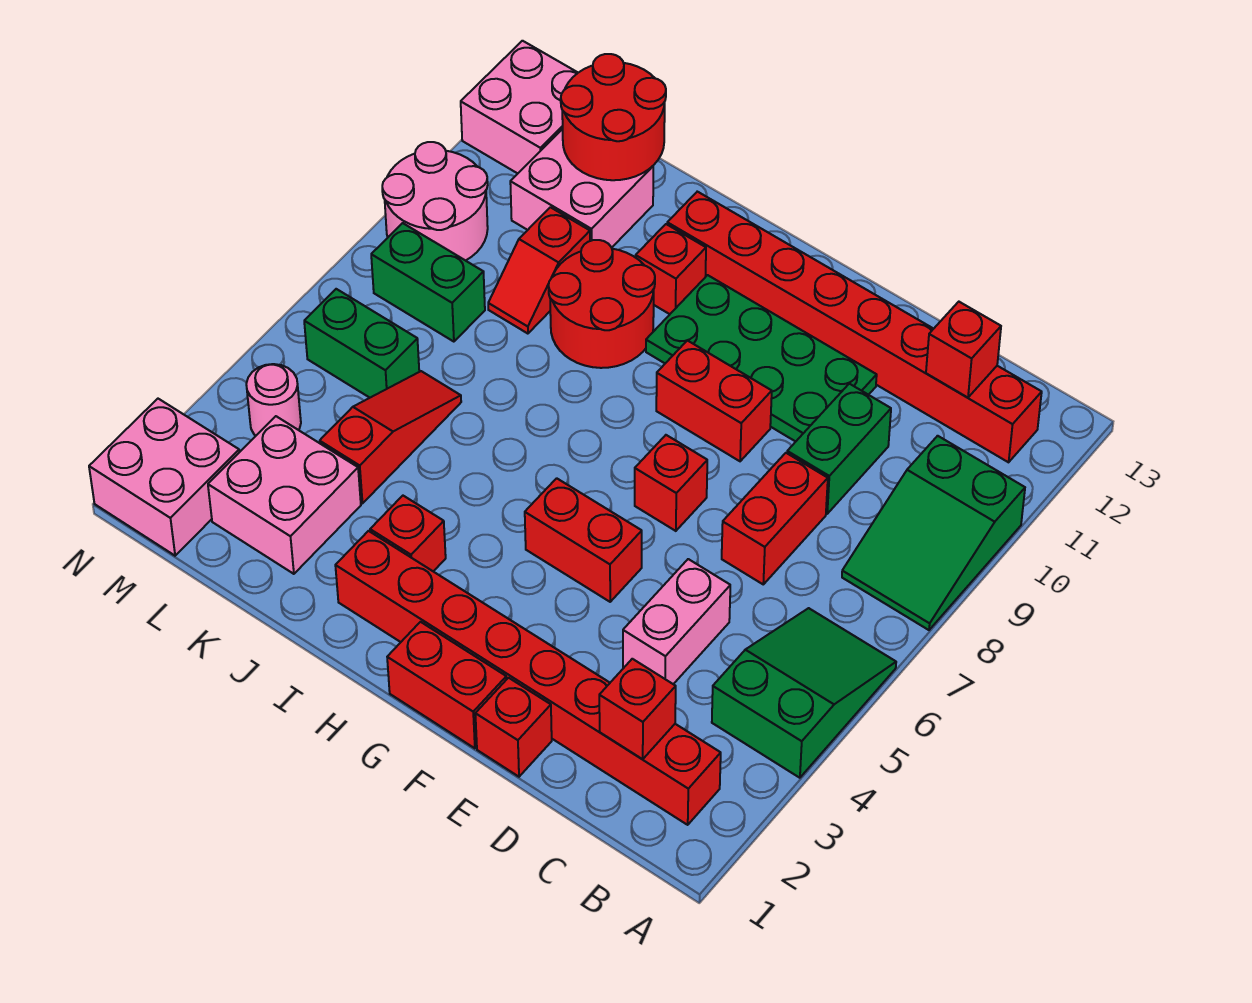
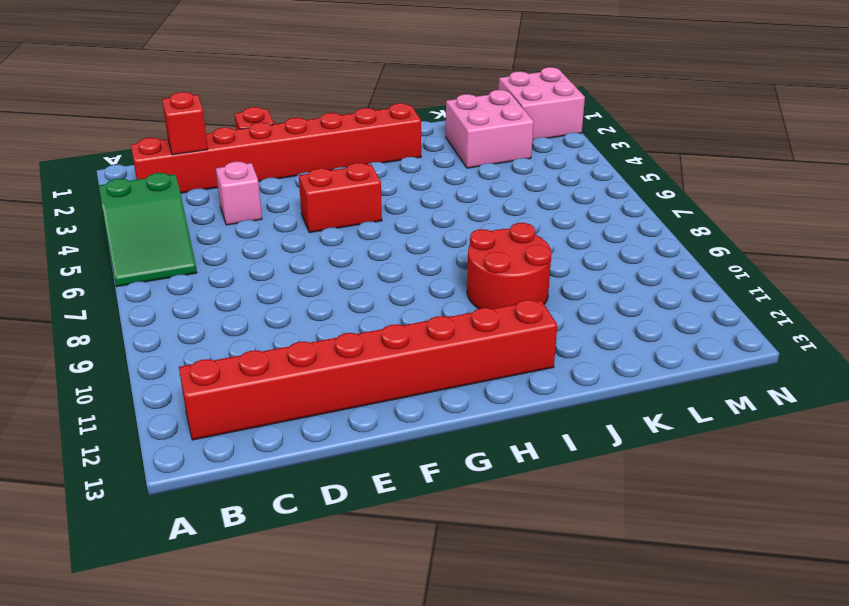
pink brick D4 level 1 -> pink brick D4:D5 level 1
none -> green slope A8:B10 level 1 top 10
none -> red brick D7:D8 level 1
none -> green brick D9:D10 level 1

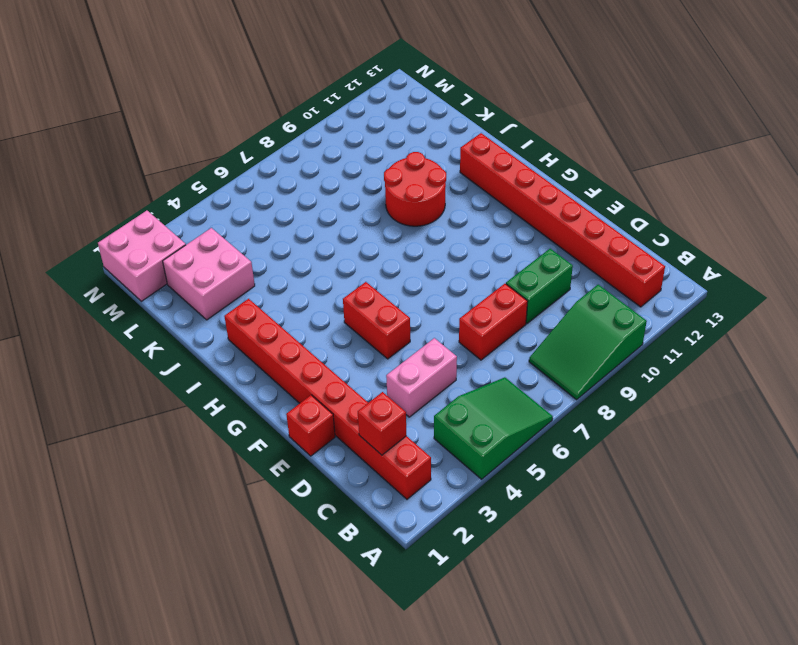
none -> green plate E10:H11 level 1
none -> red brick F1:G1 level 1
none -> red brick F7 level 1

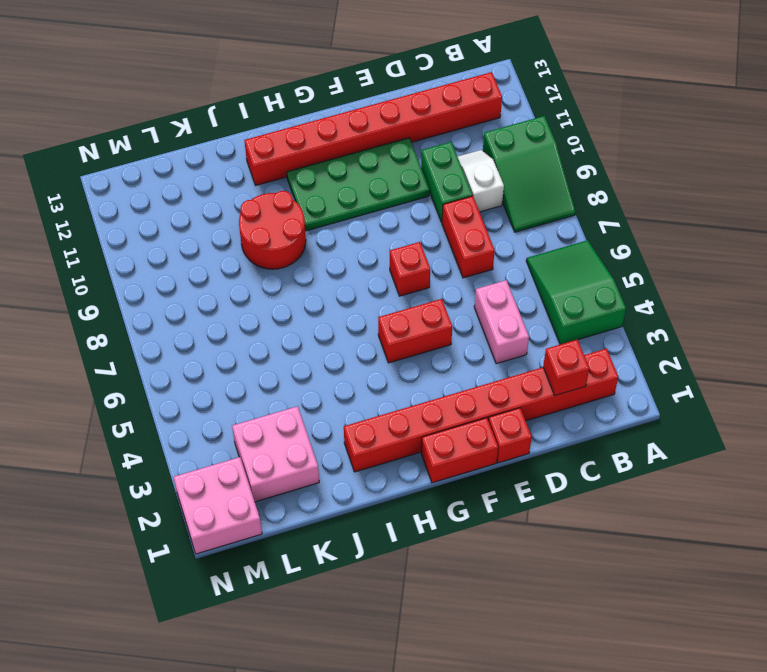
white slope C9:C10 level 1 top 9 -> none
none -> red brick F9:G9 level 1
none -> red brick I3 level 1
none -> red brick I11 level 1

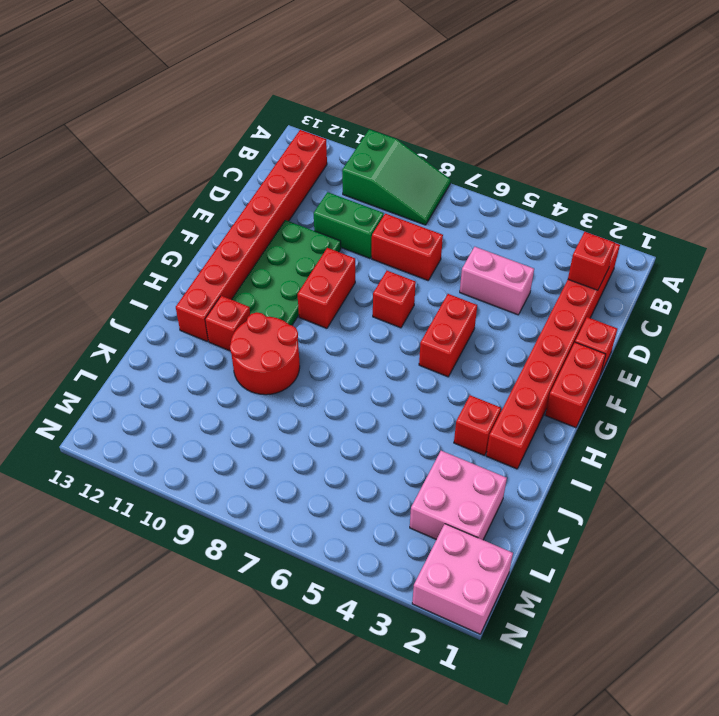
none -> green slope A4:B6 level 1 top 4
none -> red slope K4:K6 level 1 top 4
none -> red slope K9:K10 level 1 top 10

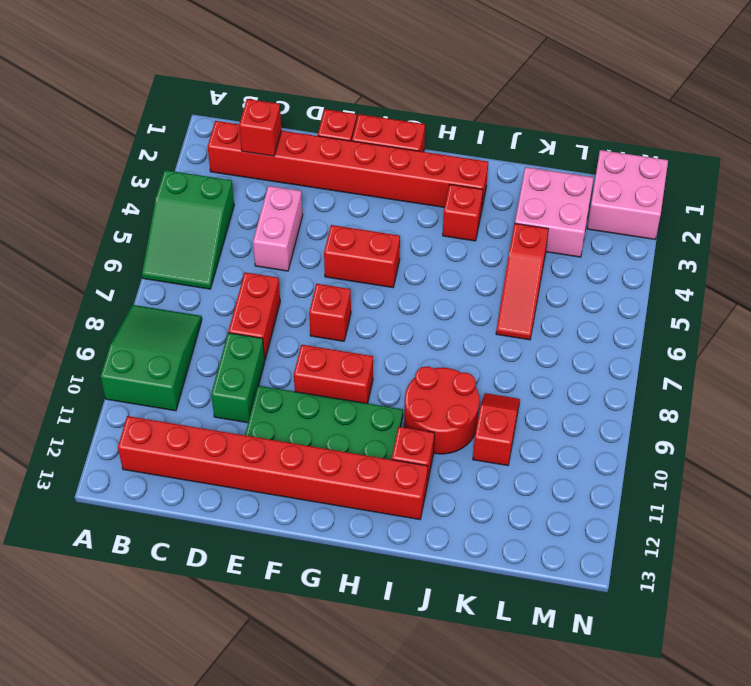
none -> pink brick K11:L12 level 1
none -> green brick L6:M6 level 1
none -> green brick L8:M8 level 1

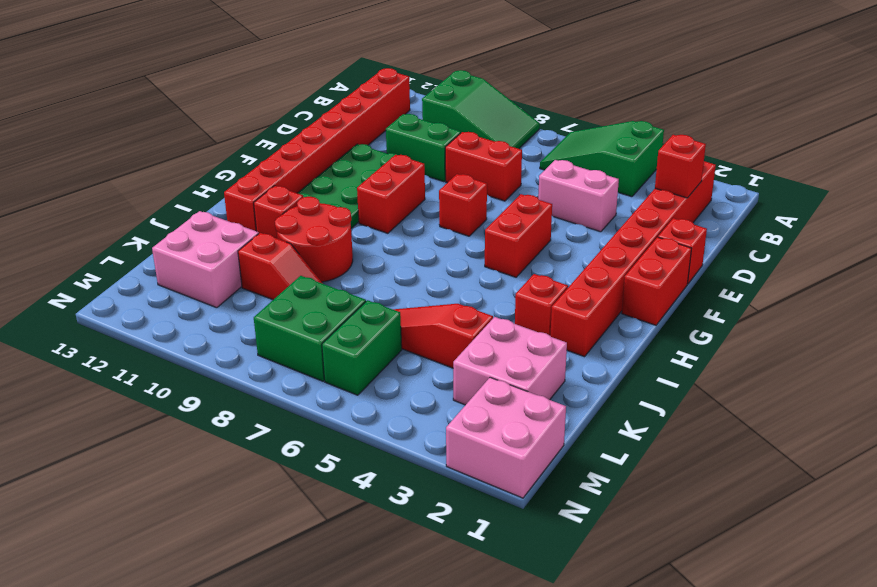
green brick L7:M8 level 1 -> green brick L8:M8 level 1
none -> pink round brick M4 level 1
none -> pink round brick M9:N10 level 1
none -> pink brick M12:N13 level 1

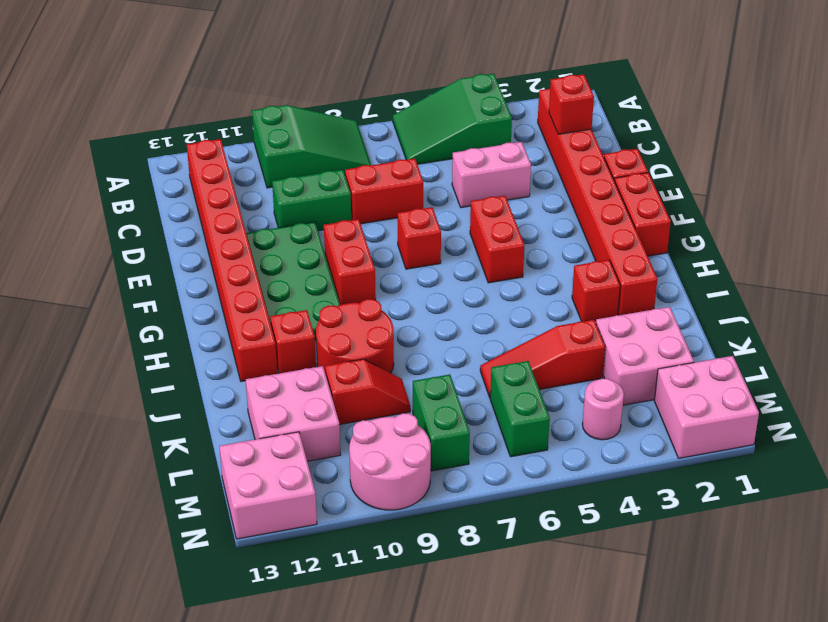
none -> red brick C12 level 2
none -> red round brick K12:L13 level 2

